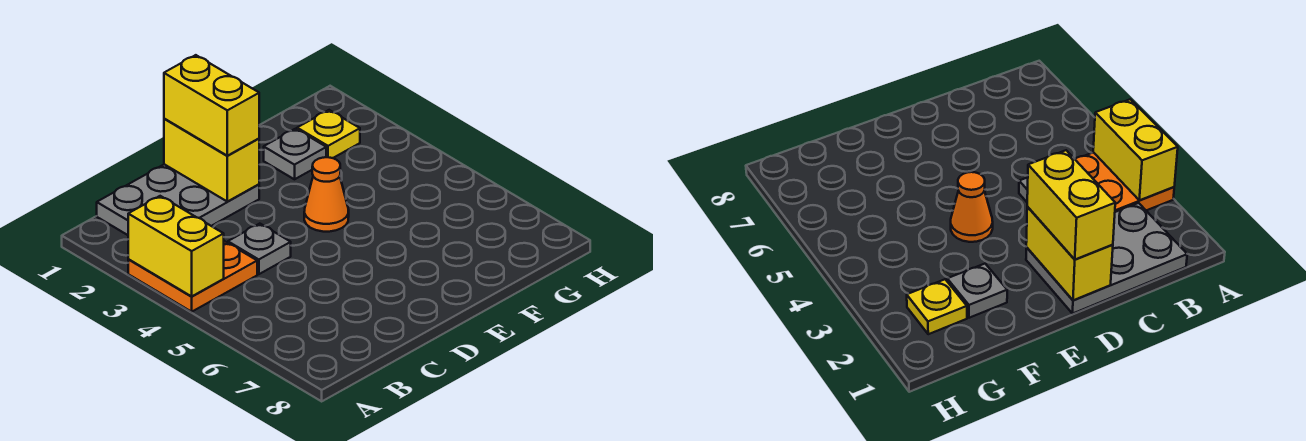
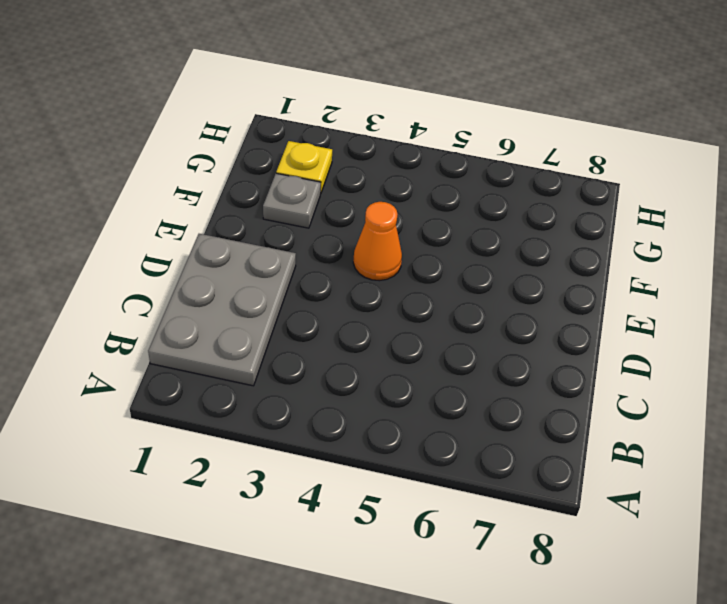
none -> orange plate A3:B4 level 1
none -> grey plate C4 level 1

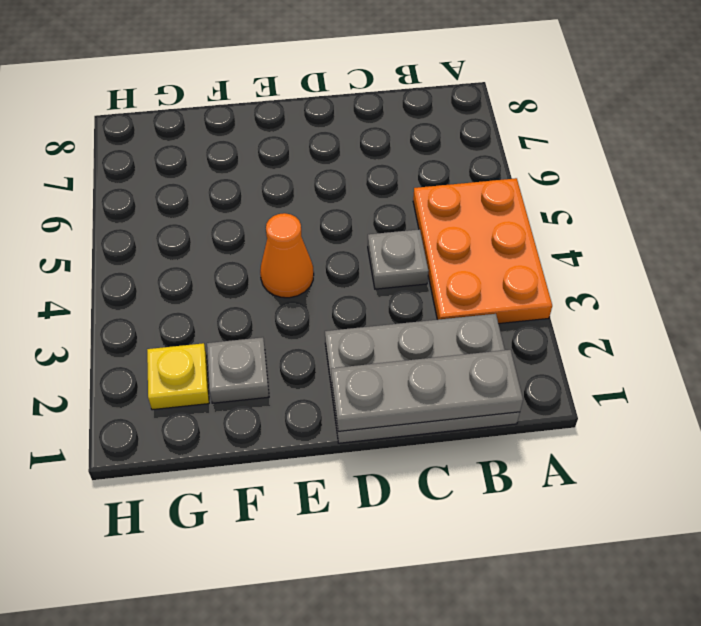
orange plate A3:B5 level 1 -> orange plate A3:B4 level 1
grey plate B1:D1 level 2 -> yellow brick D1:D2 level 2
none -> yellow brick A3:A4 level 2
none -> yellow brick D1:D2 level 3

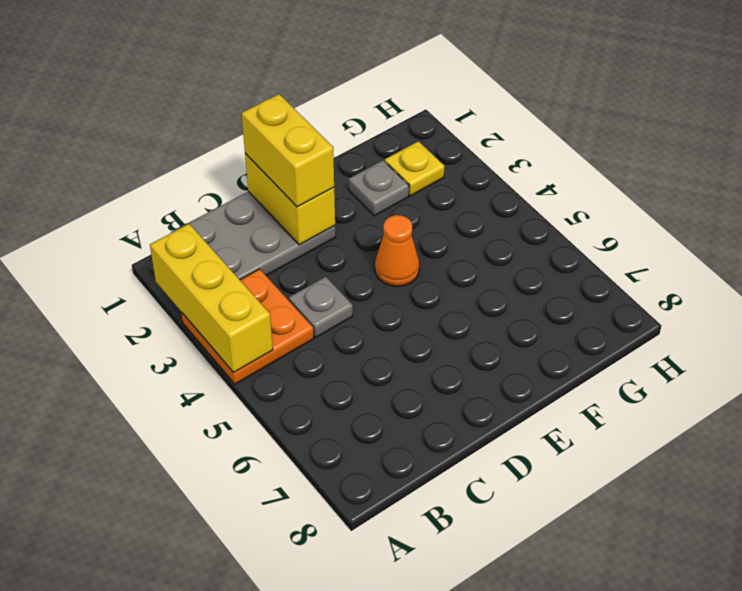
yellow brick A2:A4 level 2 -> yellow brick A3:A4 level 2

